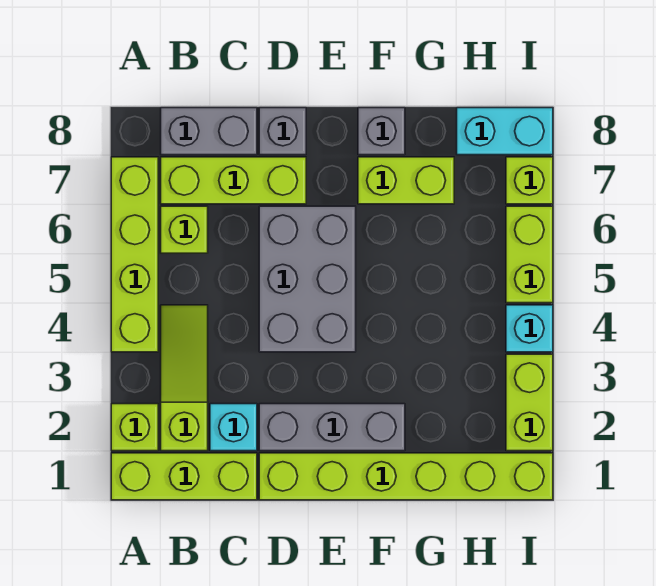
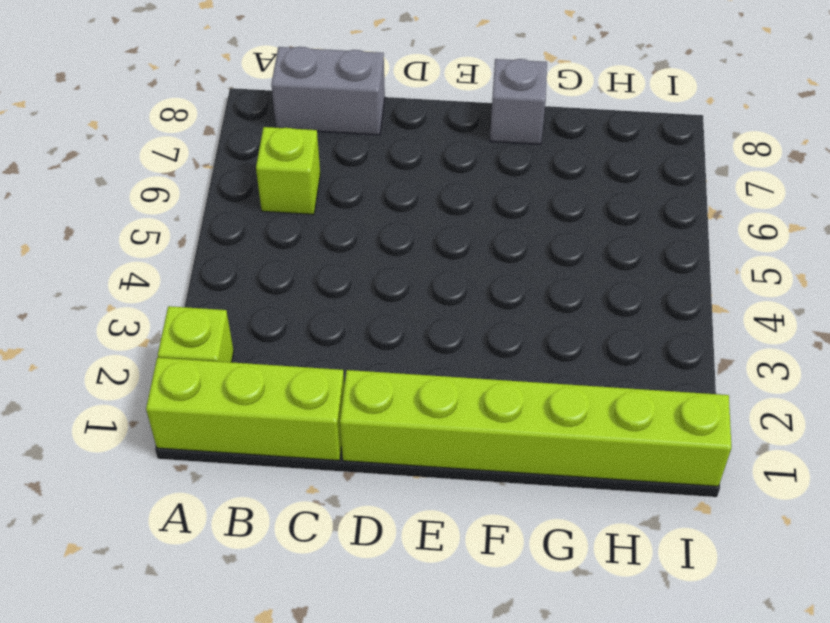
none -> lime brick A4:A7 level 1
none -> lime slope B2:B4 level 1 top 2
none -> lime brick B7:D7 level 1

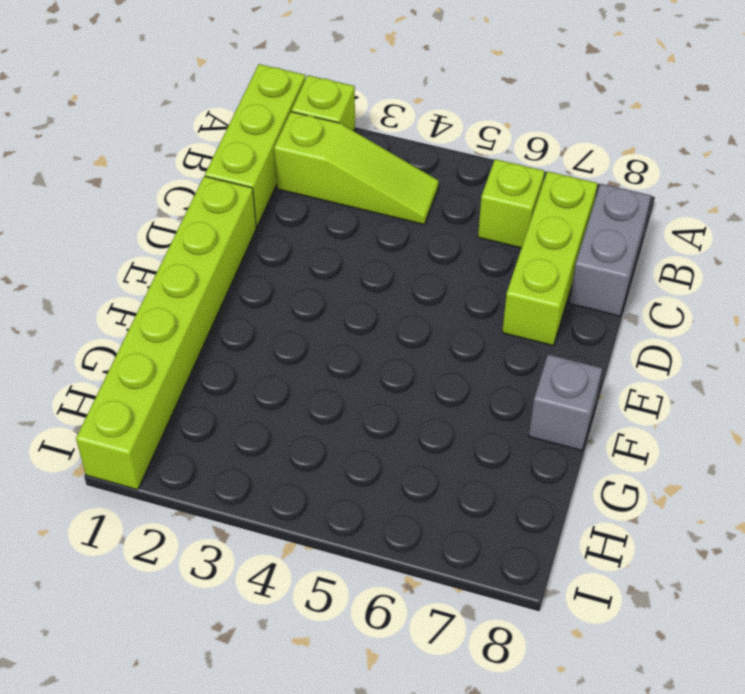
none -> lime brick A4:A7 level 1
none -> cyan brick C2 level 1
none -> grey brick D2:F2 level 1

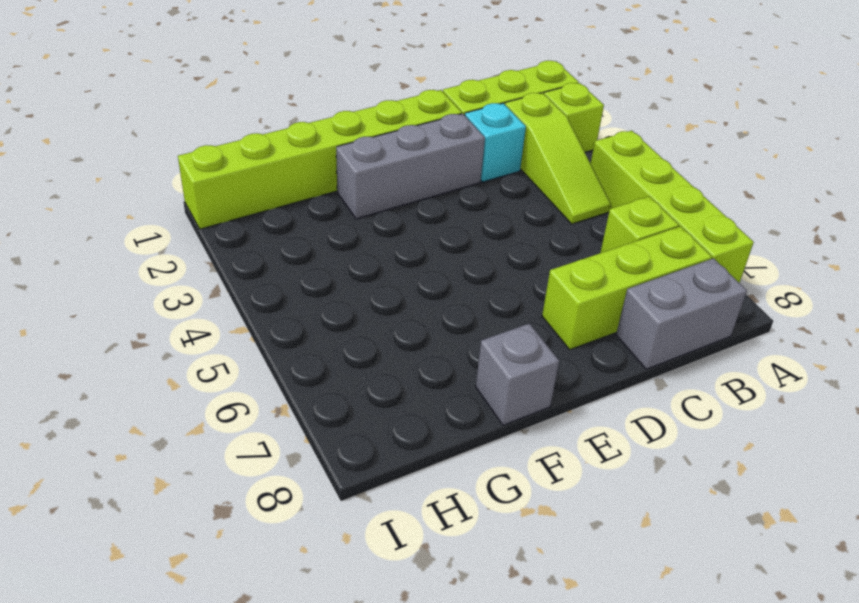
none -> grey brick D4:E6 level 1
none -> grey brick D8 level 1
none -> lime brick F7:G7 level 1

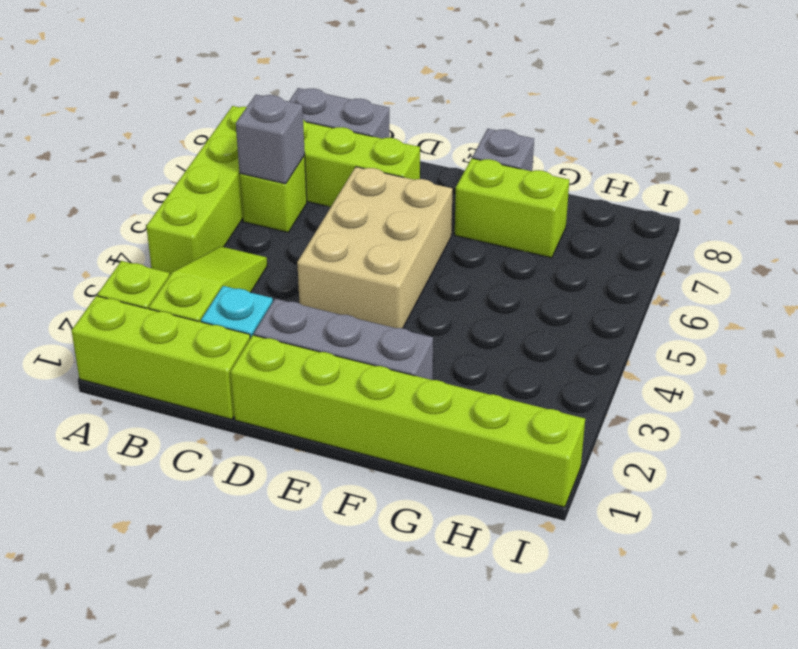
grey brick B6 level 2 -> grey brick D8 level 1
tan brick D4:E6 level 1 -> grey brick D4:E6 level 1
none -> cyan brick H8:I8 level 1
none -> lime brick I2:I3 level 1
none -> cyan brick I4 level 1

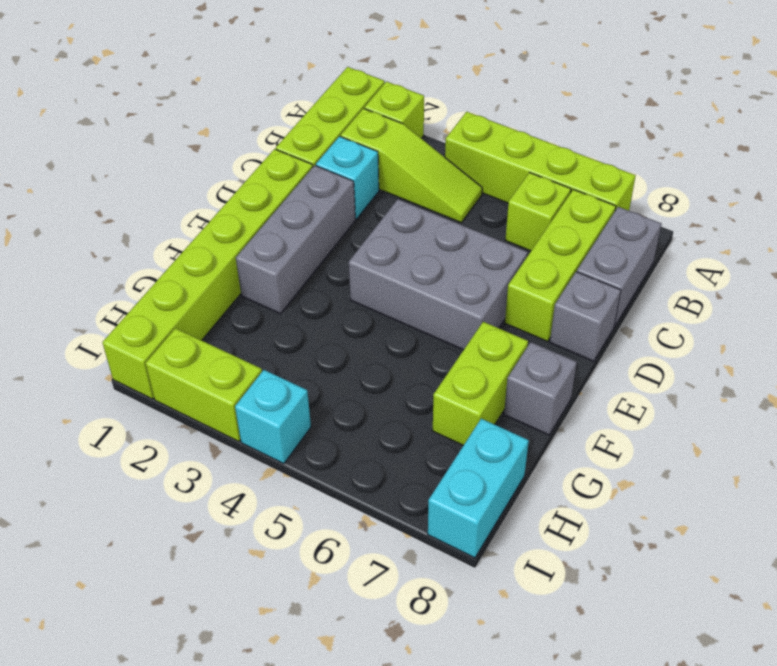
none -> lime brick I5:I6 level 1
none -> lime brick I7 level 1

